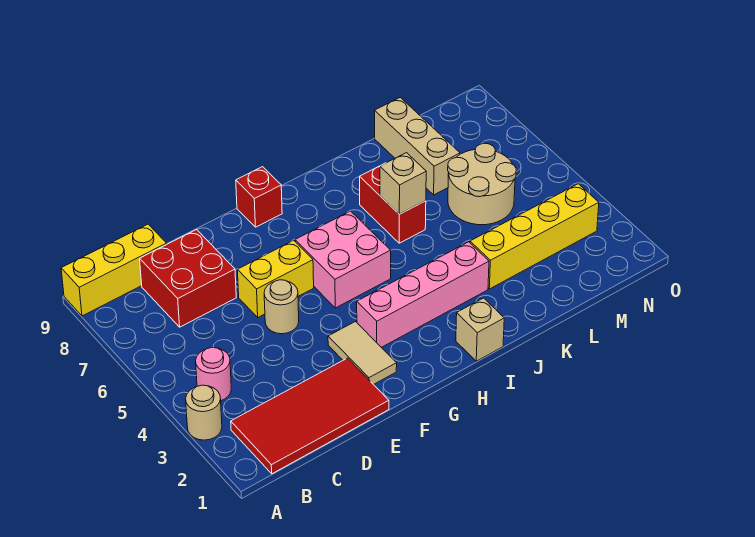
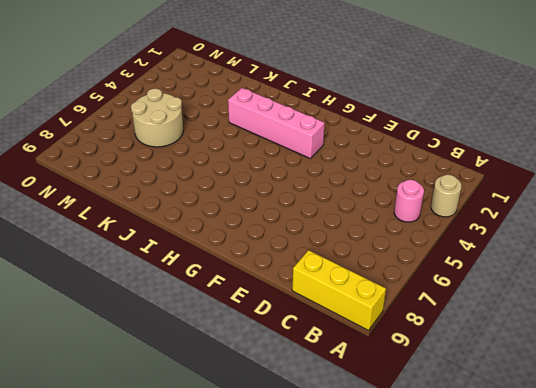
none -> red tile B1:E2 level 1
none -> red brick C7:D8 level 1
none -> tan round brick E5 level 1

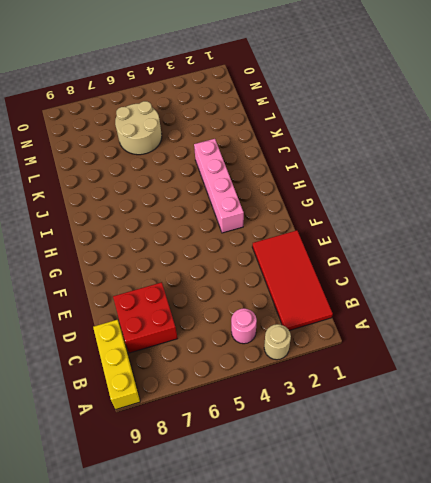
none -> tan round brick E5 level 1
none -> yellow brick E6:F6 level 1
none -> tan tile F2:F3 level 1

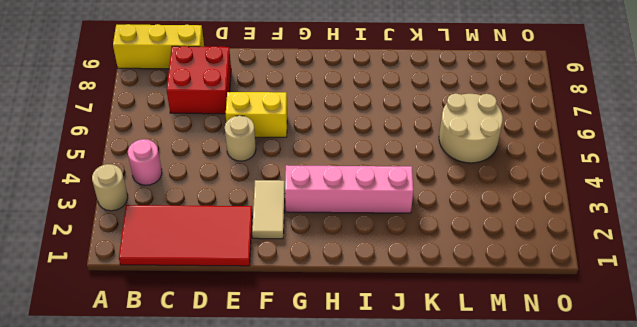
none -> pink brick G5:H6 level 1
none -> red brick G9 level 1
none -> tan brick I1 level 1

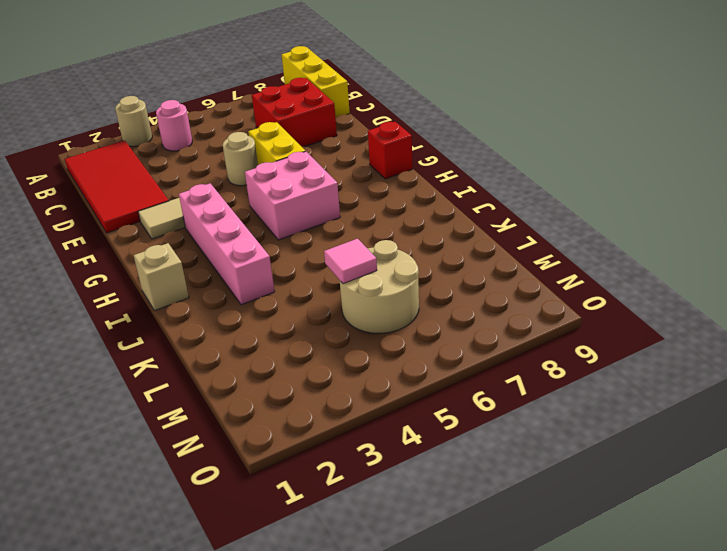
pink tile L5 level 2 -> none
none -> red brick J6:J7 level 1
none -> yellow brick K3:N3 level 1
none -> tan brick L7:L9 level 1

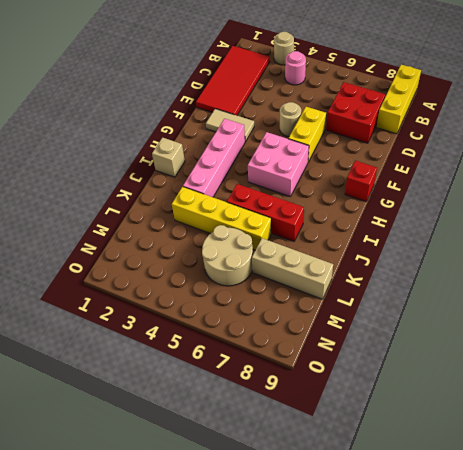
red brick J5:J7 level 1 -> red brick J6:J7 level 1
yellow brick K3:K6 level 1 -> yellow brick K3:N3 level 1
none -> tan brick J6 level 2

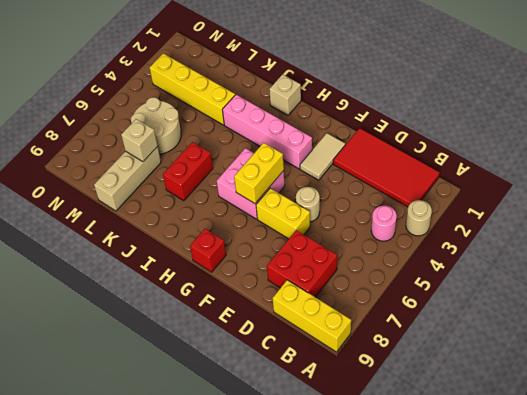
yellow brick G5:G6 level 2 -> none
tan brick L7 level 2 -> tan brick J6 level 2

